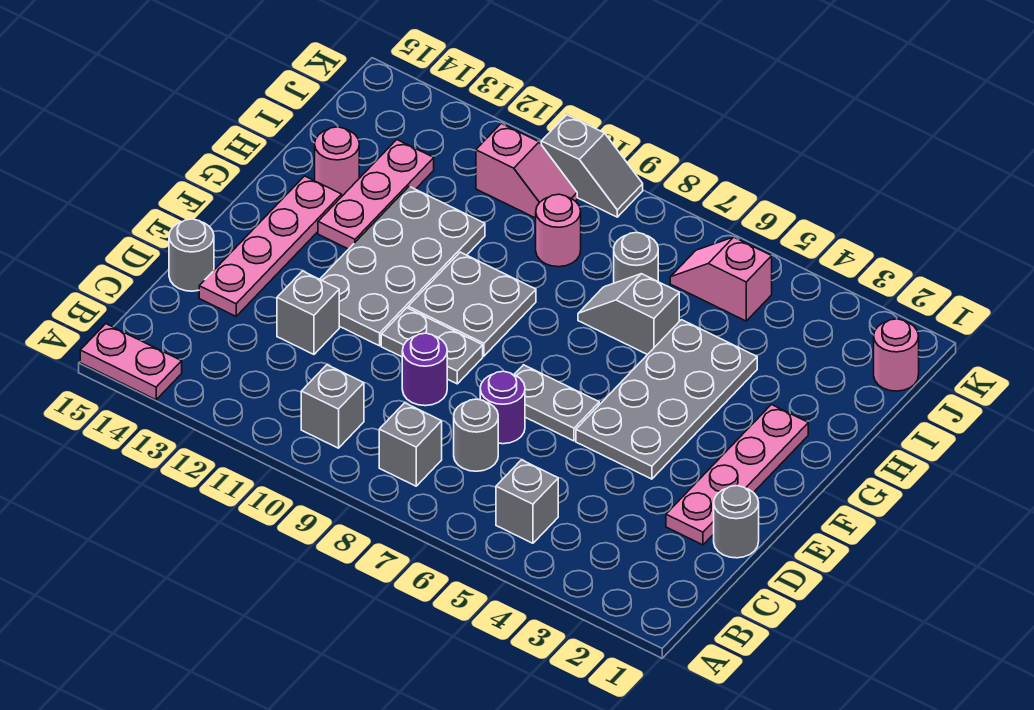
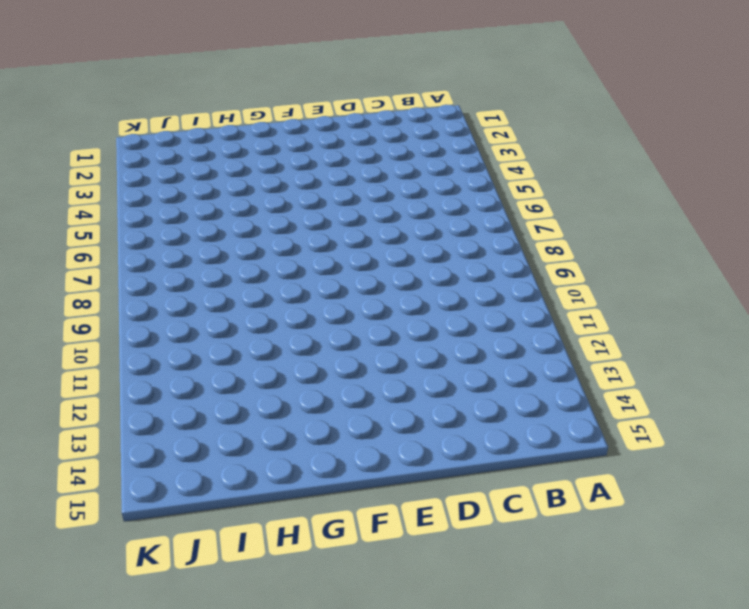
none -> pink plate A14:A15 level 1
none -> grey brick B5 level 1
none -> grey brick B8 level 1

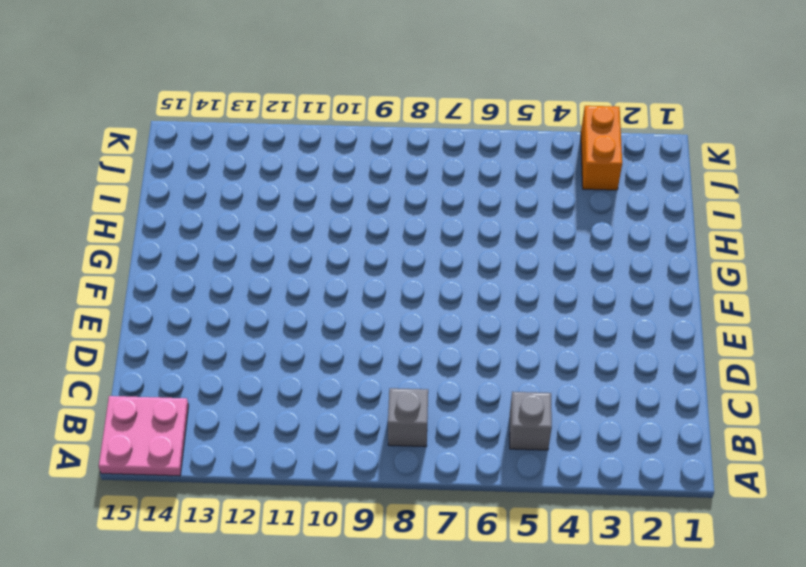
pink plate A14:B15 level 1 -> pink plate A14:A15 level 1
orange brick J3:K3 level 1 -> none
none -> grey brick B10 level 1
none -> grey round brick C7 level 1
none -> grey round brick D1 level 1

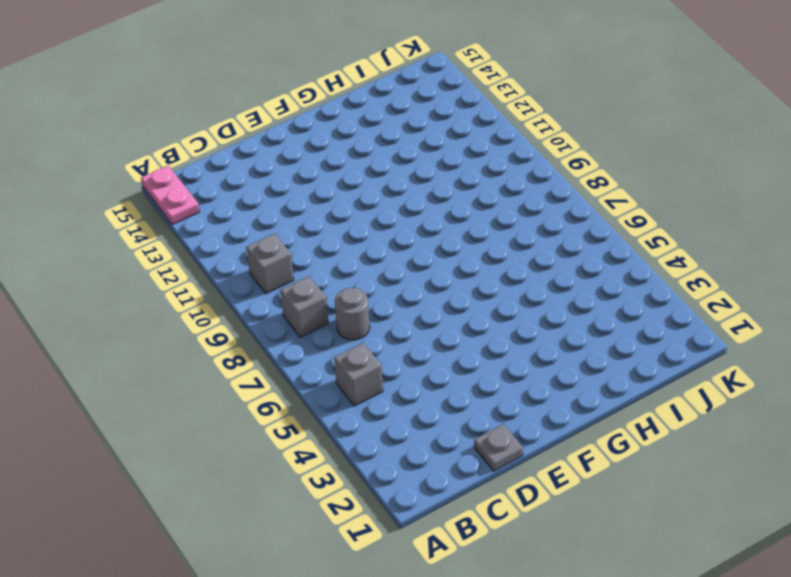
grey plate D1 level 1 -> grey round brick D1 level 1
none -> pink plate D2:G2 level 1
none -> purple round brick D7 level 1
none -> purple round brick D9 level 1

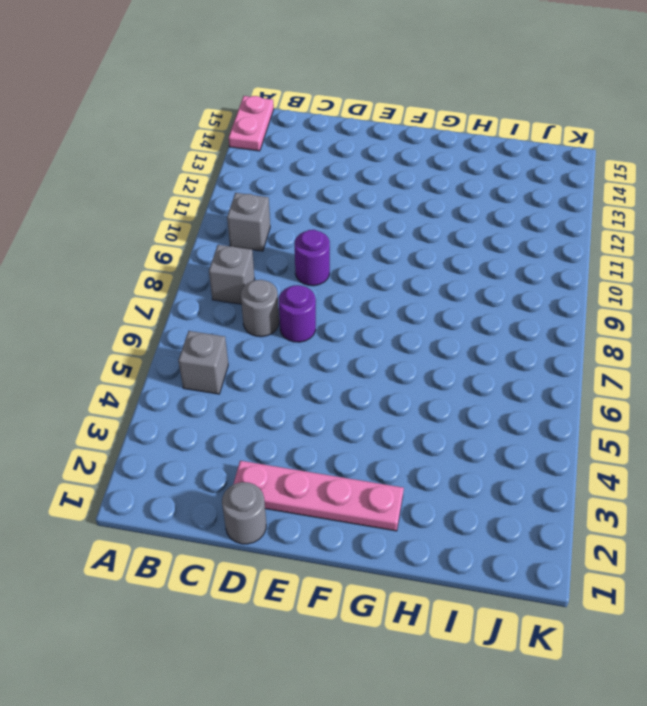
none -> grey brick D12 level 1
none -> pink plate D14:G14 level 1
none -> grey round brick D15 level 1

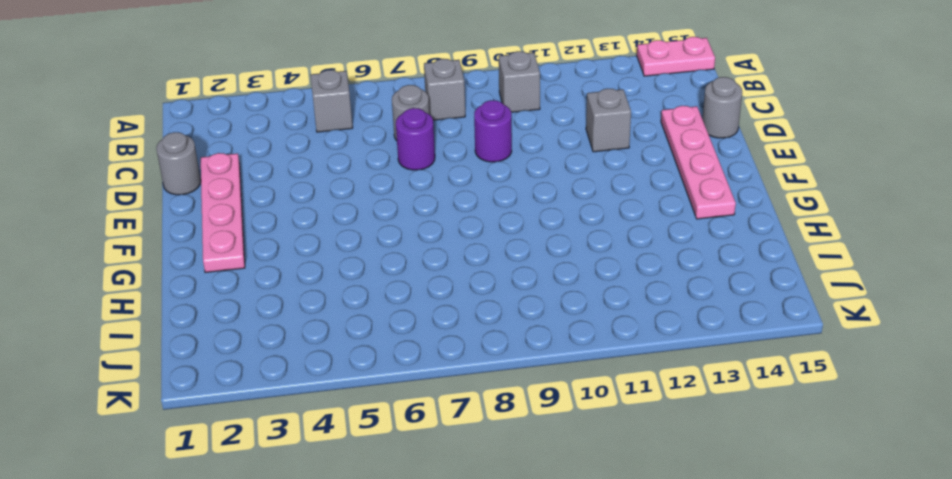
none -> grey plate E4:H5 level 1
none -> grey plate E6:E7 level 1
none -> grey plate E9:E10 level 1

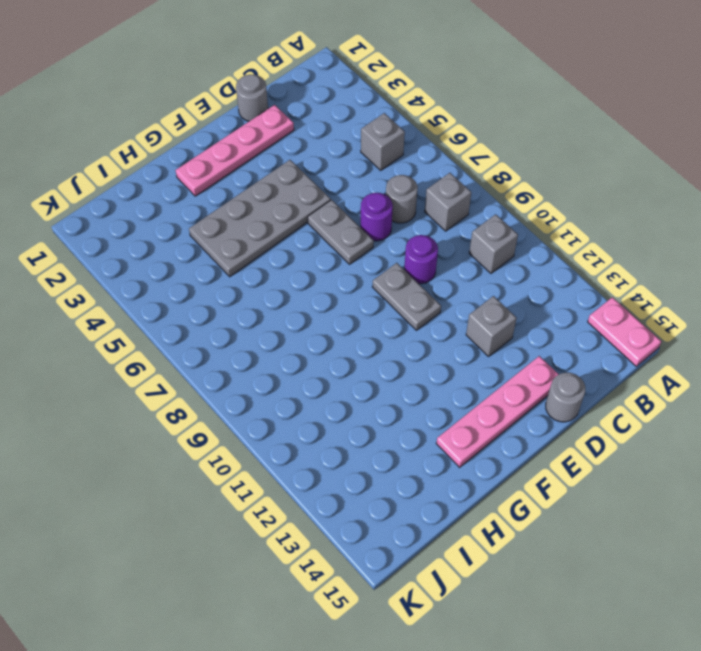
none -> grey plate E11:H12 level 1
none -> grey plate F9:G10 level 1
none -> pink plate G13:I13 level 1

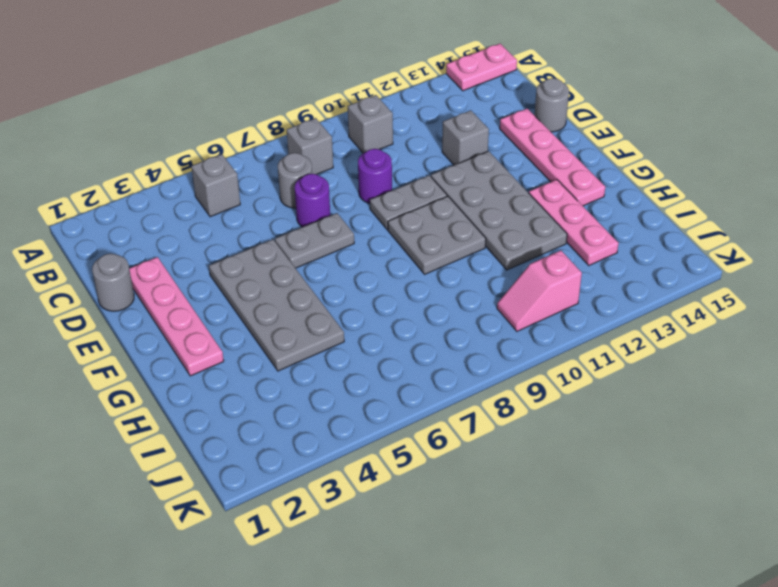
none -> grey slope H6:H7 level 1 top 6
none -> pink round brick H14 level 1
none -> grey round brick I7 level 1

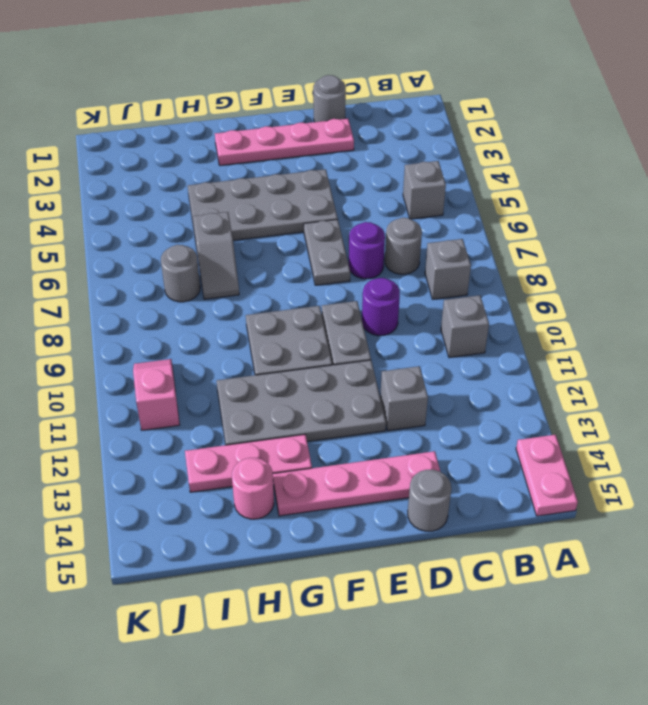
none -> pink round brick I9 level 1
none -> pink round brick J1 level 1
none -> pink slope J5:J6 level 1 top 5

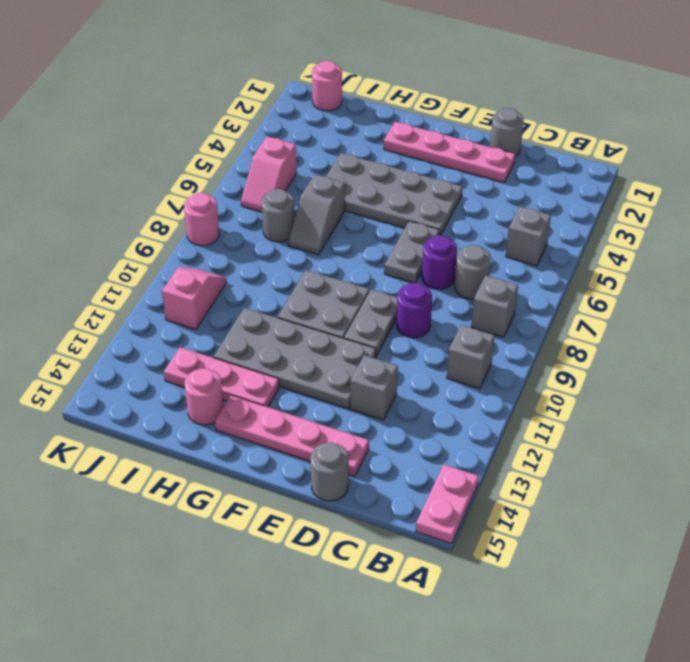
pink round brick K8 level 1 -> pink round brick I9 level 1
none -> grey slope K9:K10 level 1 top 10

